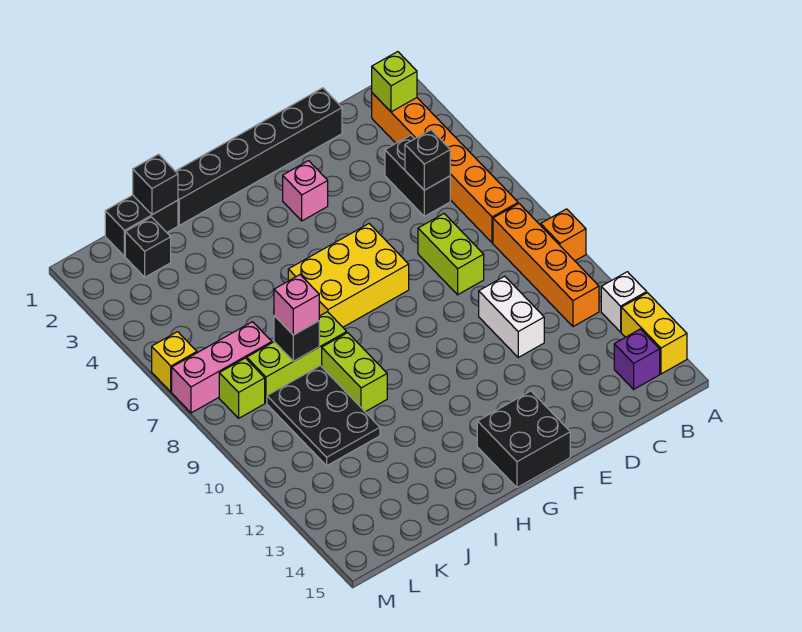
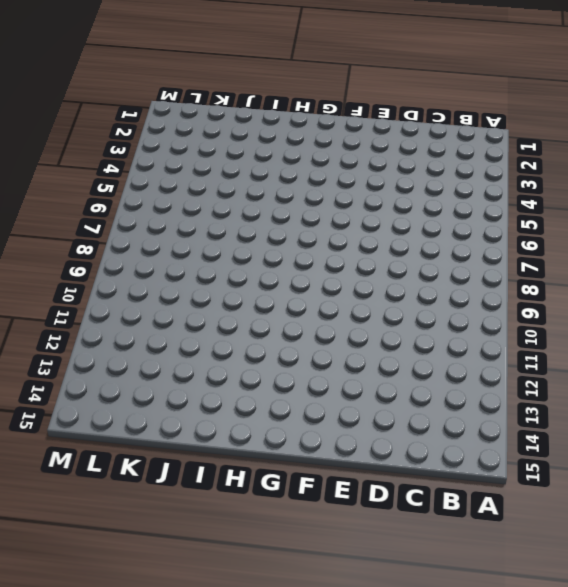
none -> orange brick A9 level 1
none -> white brick A12 level 1
none -> yellow brick A13:A14 level 1

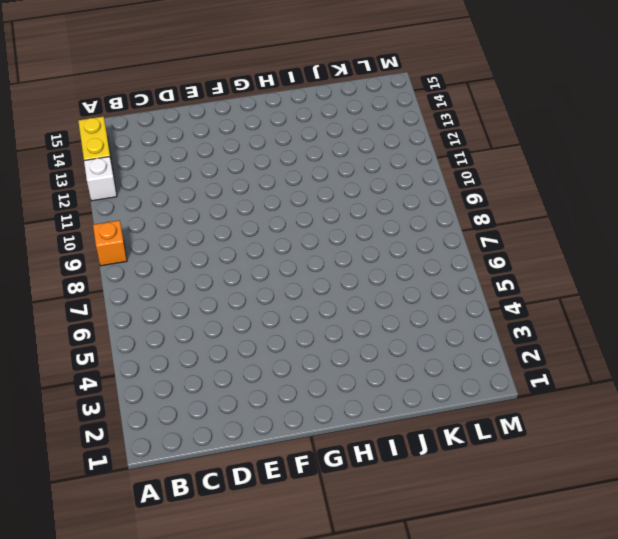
none -> orange brick B2:B7 level 1
none -> orange brick B8:B11 level 1
none -> purple brick B14 level 1

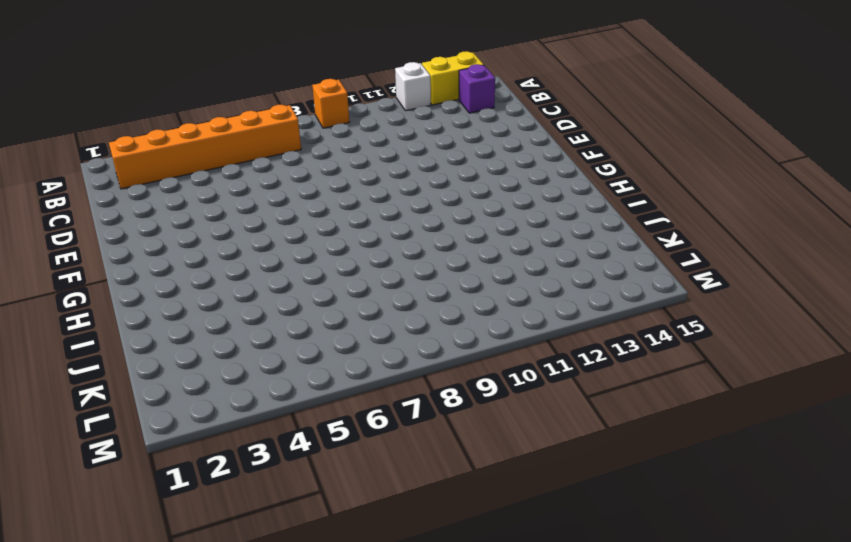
none -> orange brick B8:B11 level 1
none -> black brick C4:C5 level 1
none -> black brick D1:I1 level 1

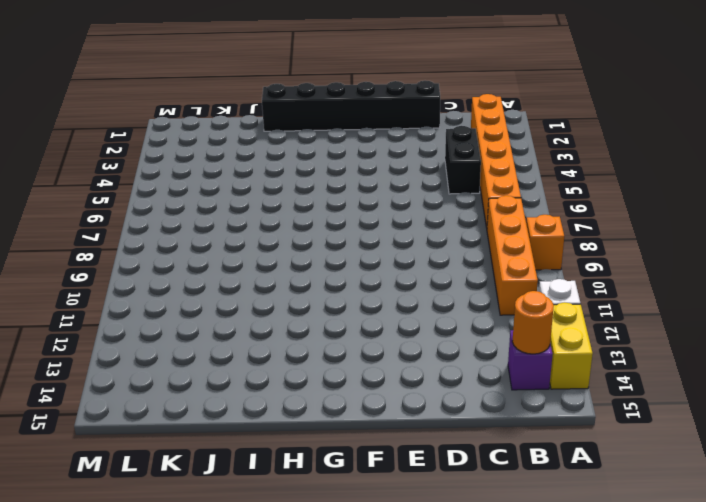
orange round brick B14 level 2 -> none
none -> lime brick D7:D8 level 1
none -> white brick D10:D11 level 1
none -> pink brick F3 level 1

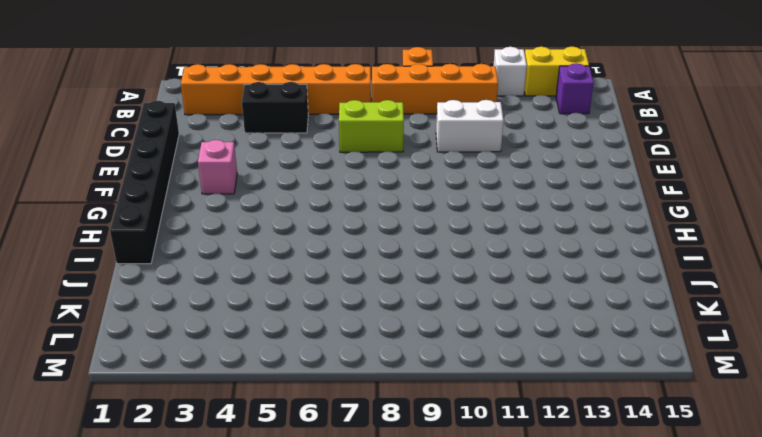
none -> yellow brick F6:H7 level 1
none -> black brick F14:G15 level 1
none -> lime brick I8:K8 level 1

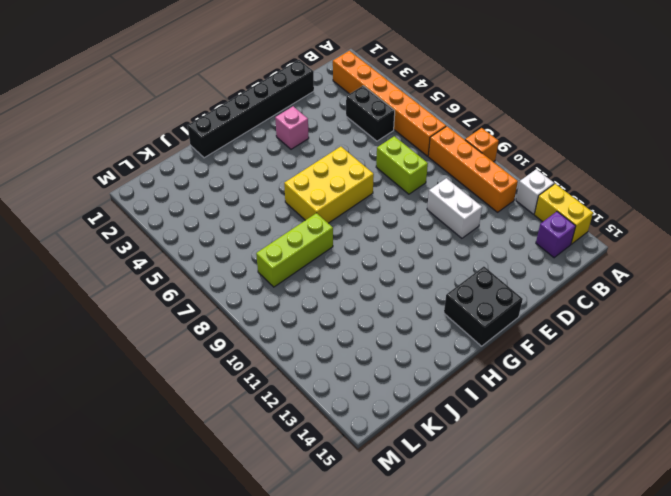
none -> lime brick I9:I10 level 1
none -> black brick J1:K1 level 1
none -> black plate J9:K11 level 1

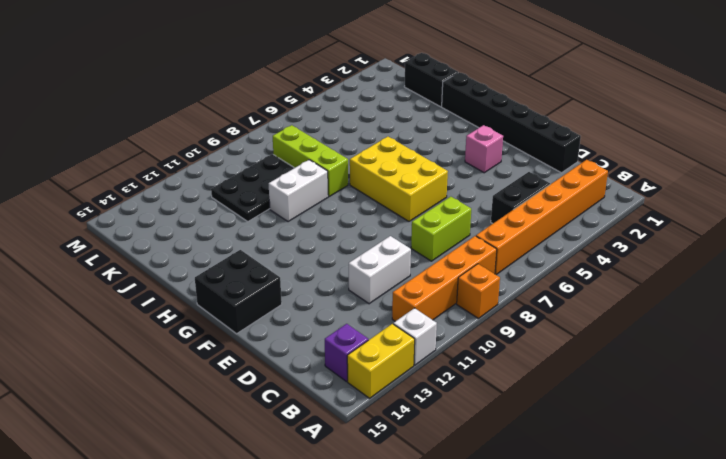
white brick I9:I10 level 1 -> lime brick I9:I10 level 1
none -> black brick K2 level 1
none -> pink brick K7:M7 level 1
none -> lime brick L8 level 1

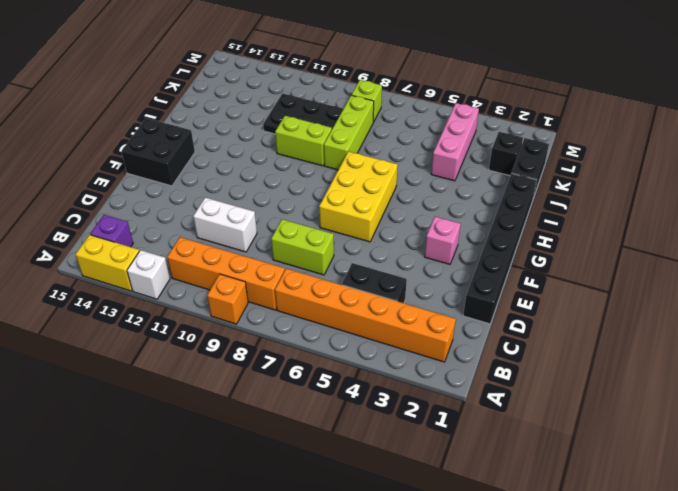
pink brick J4:L4 level 1 -> pink brick K7:M7 level 1
none -> yellow brick M6 level 1
none -> lime brick B2 level 2
none -> black brick C5 level 2

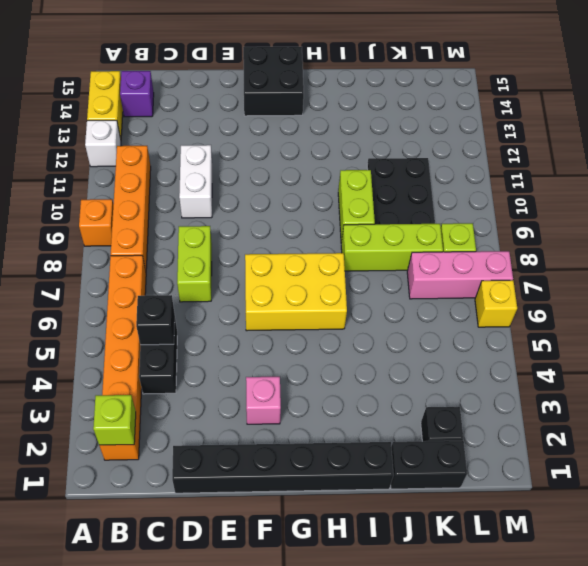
none -> black brick J1 level 2
none -> black brick J8 level 2
none -> pink brick J8 level 3

